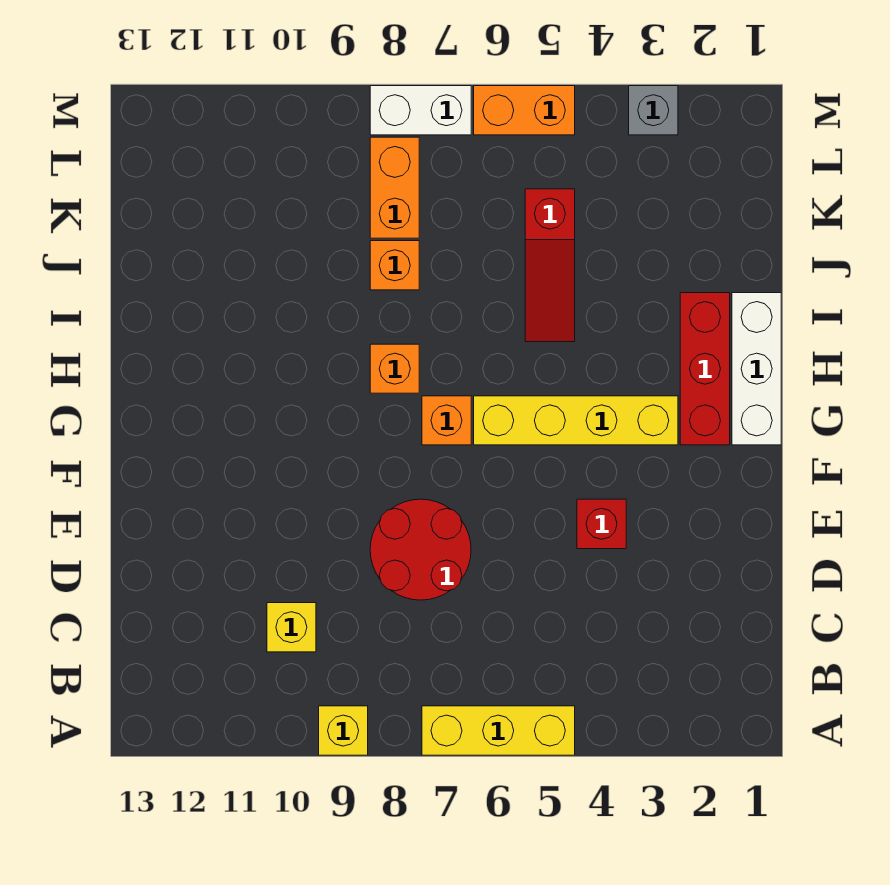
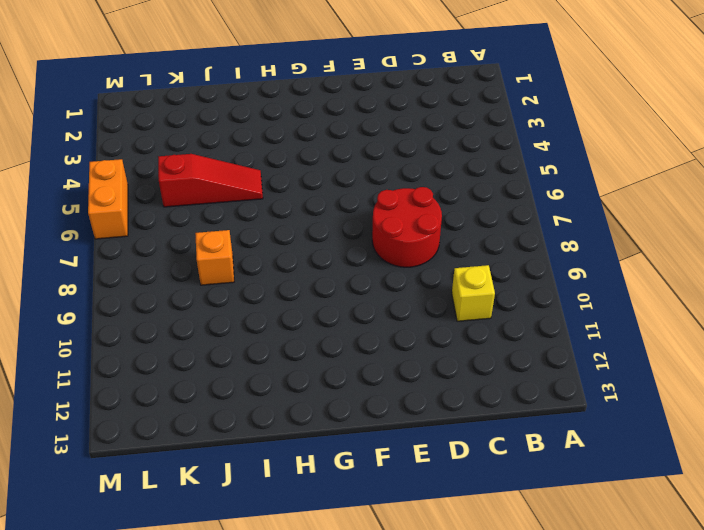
none -> yellow brick A5:A7 level 1
none -> yellow brick A9 level 1
none -> red brick E4 level 1

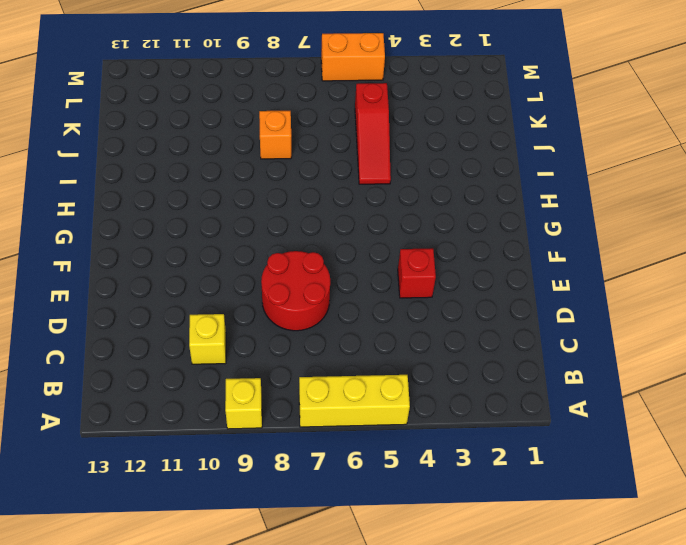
none -> white brick G1:I1 level 1
none -> red brick G2:I2 level 1
none -> yellow brick G3:G6 level 1

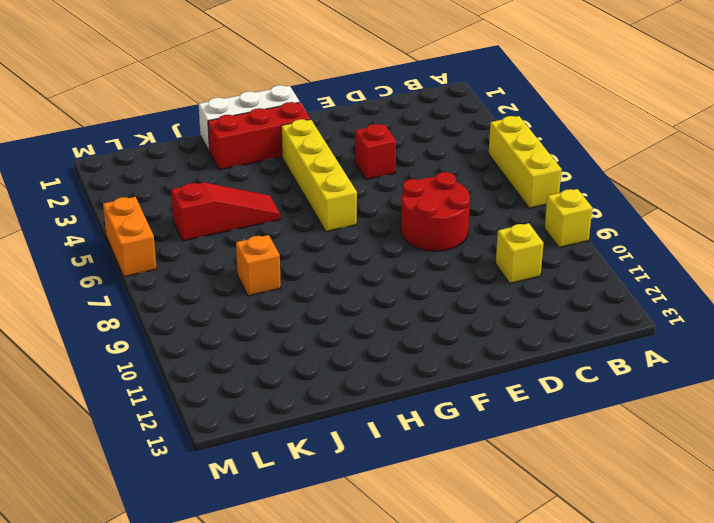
none -> orange brick G7 level 1
none -> orange brick H8 level 1
none -> orange brick K8:L8 level 1

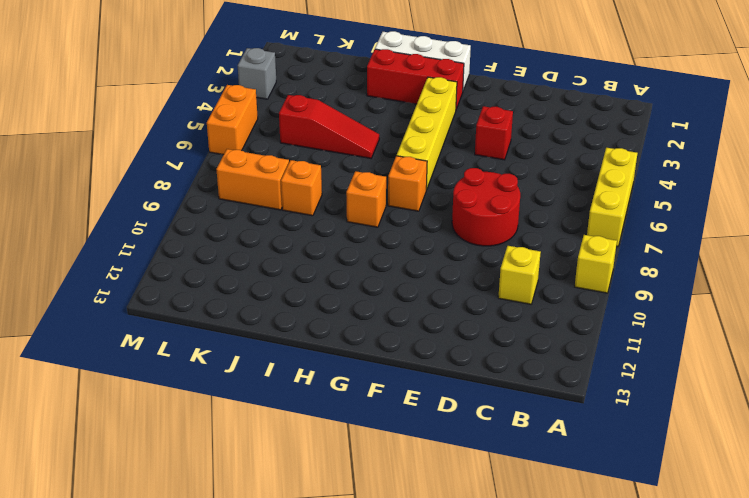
none -> white brick M7:M8 level 1

